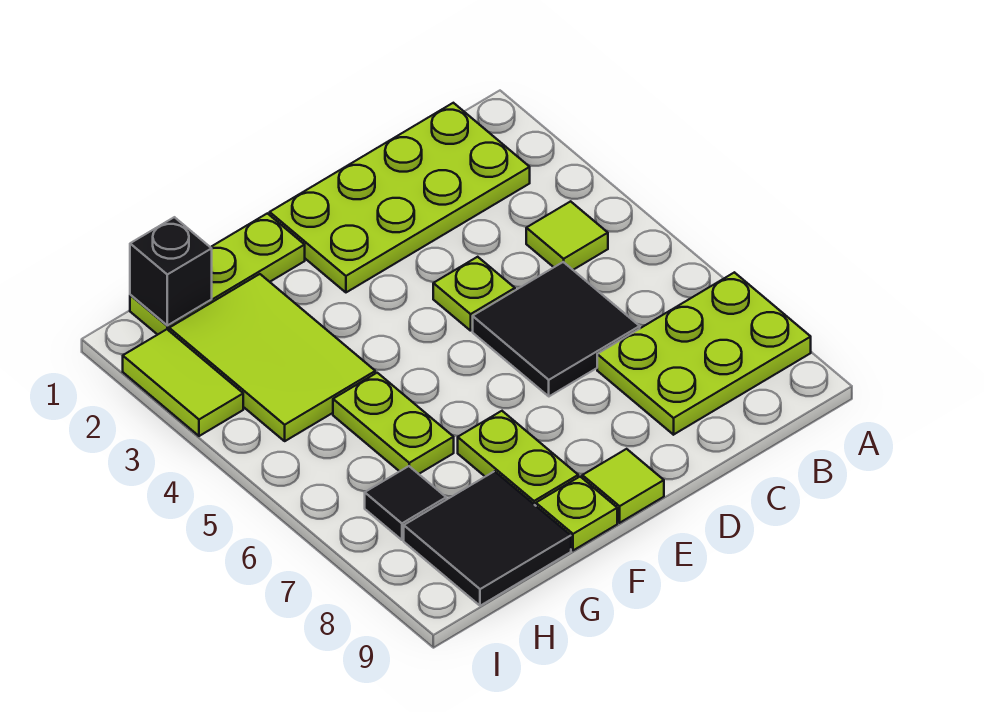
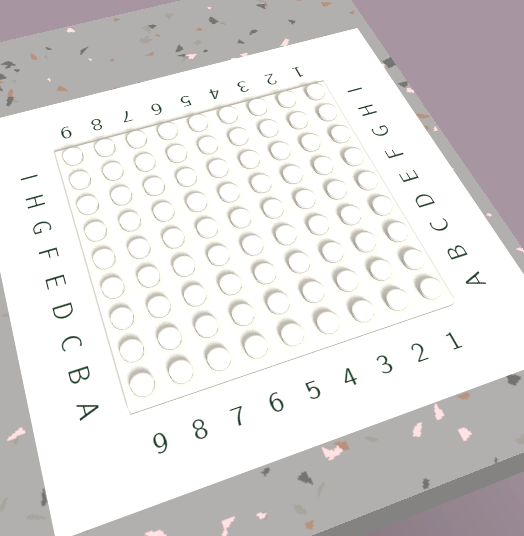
none -> lime plate A7:C8 level 1
none -> lime plate B1:E2 level 1
none -> lime tile B4 level 1

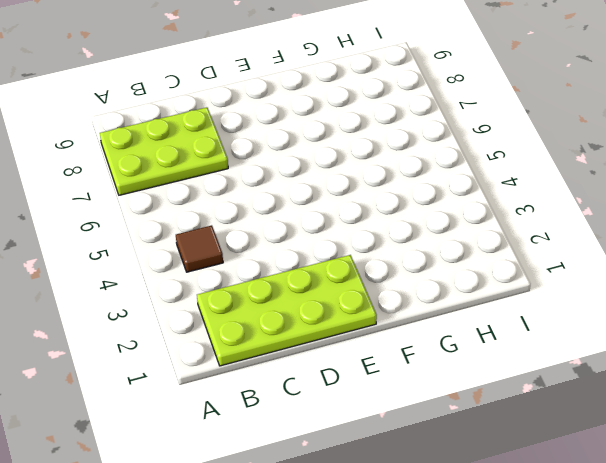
brown tile B4 level 1 -> lime tile B4 level 1
none -> black tile C5:D6 level 1
none -> lime plate D4 level 1
none -> lime tile E9 level 1

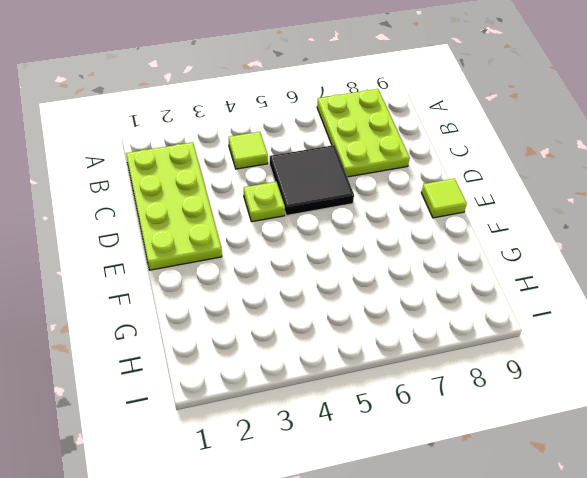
none -> lime plate F1:H1 level 1
none -> lime plate F7:F8 level 1
none -> lime plate F9 level 1

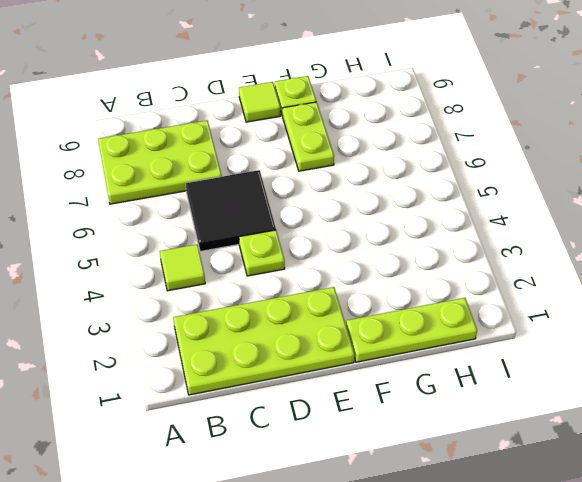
none -> lime tile G2:H4 level 1
none -> lime plate G5:G6 level 1
none -> black tile G8:H9 level 1

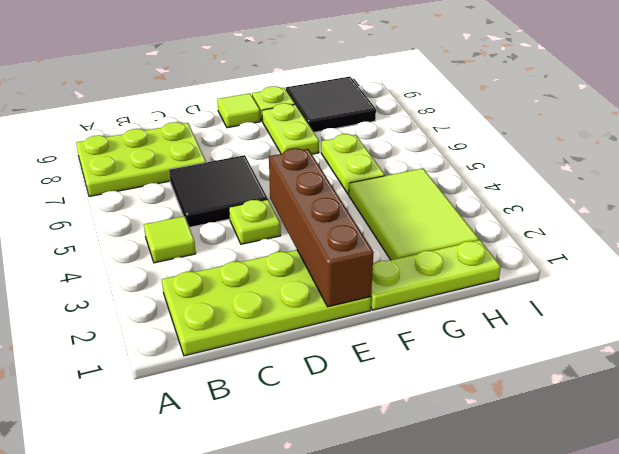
brown brick E1:E4 level 2 -> none
none -> black tile H7 level 1
none -> lime tile I2:I3 level 1
none -> black brick H1 level 2

